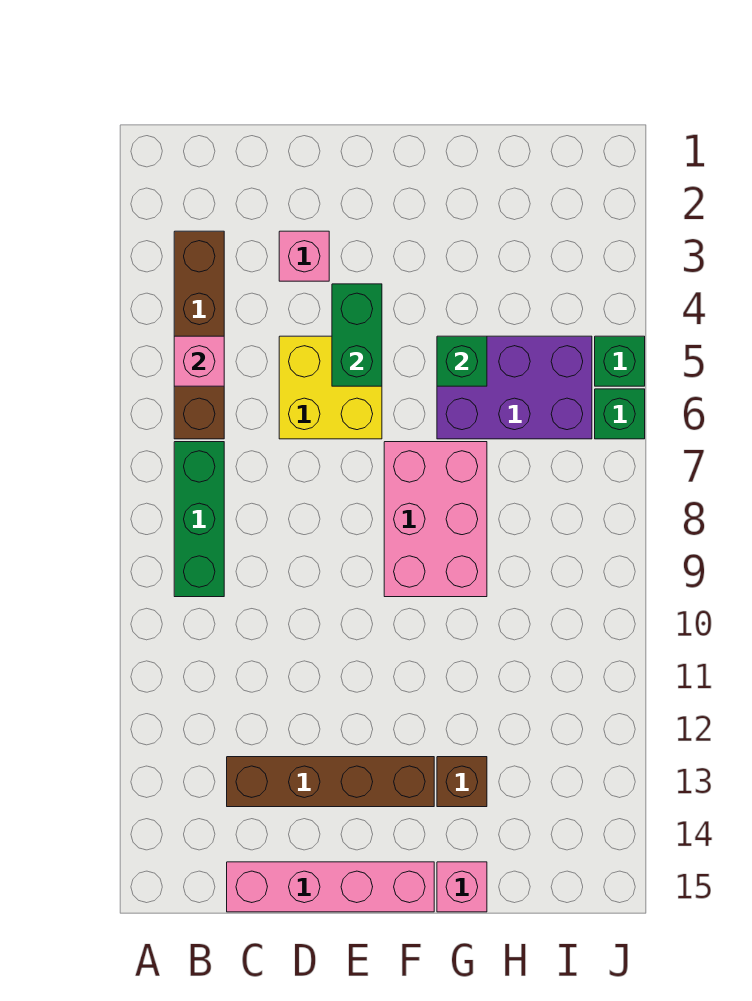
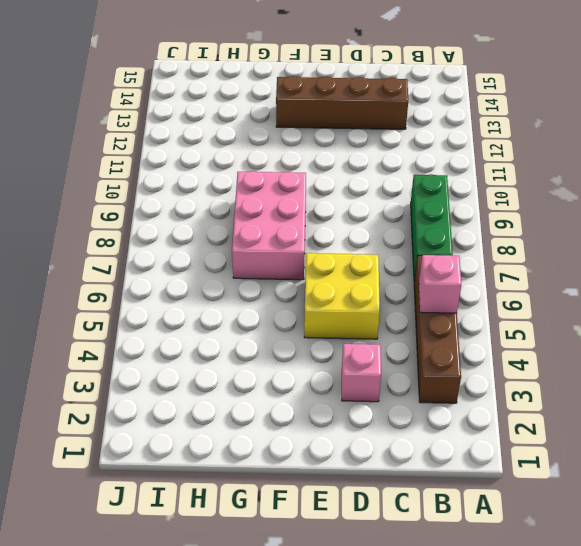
none -> pink brick C15:F15 level 1
none -> purple brick G5:I6 level 1
none -> brown brick G13 level 1

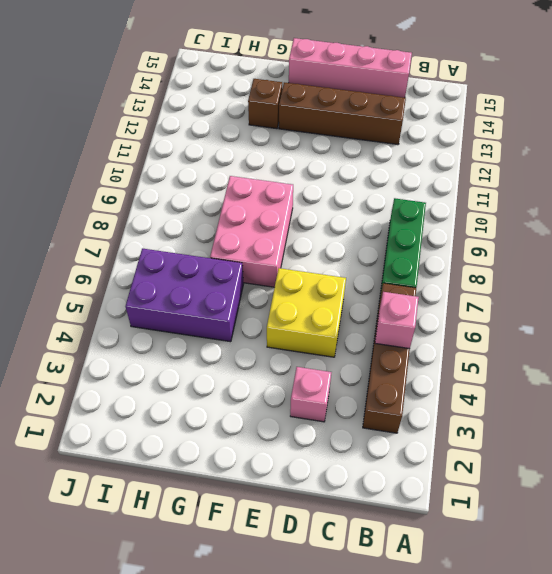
none -> pink brick G15 level 1
none -> green brick J5 level 1
none -> green brick J6 level 1

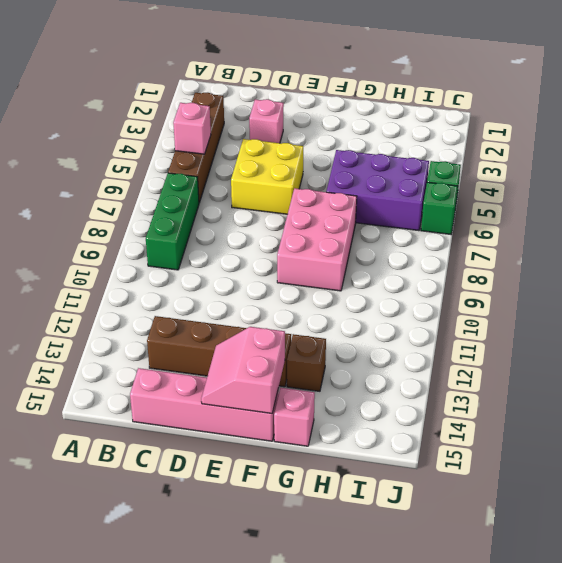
pink slope E14:F15 level 2 top F -> none
none -> green brick E4:E5 level 2
none -> green brick G5 level 2

